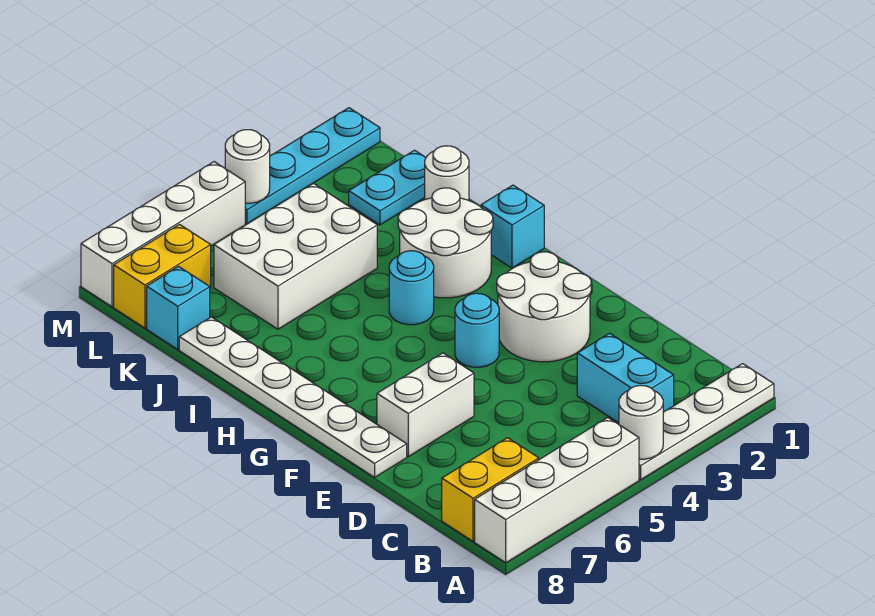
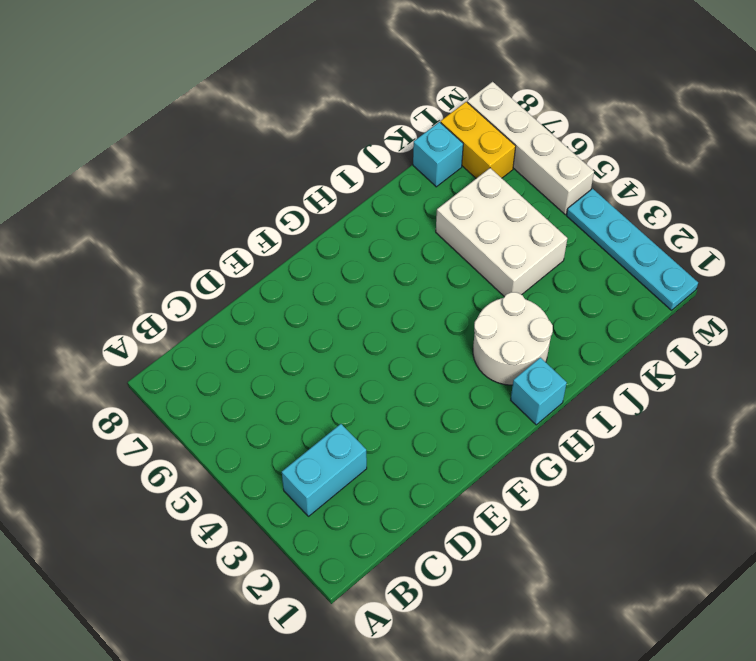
none -> white plate A1:A4 level 1
none -> white brick A5:A8 level 1
none -> yellow brick B7:B8 level 1

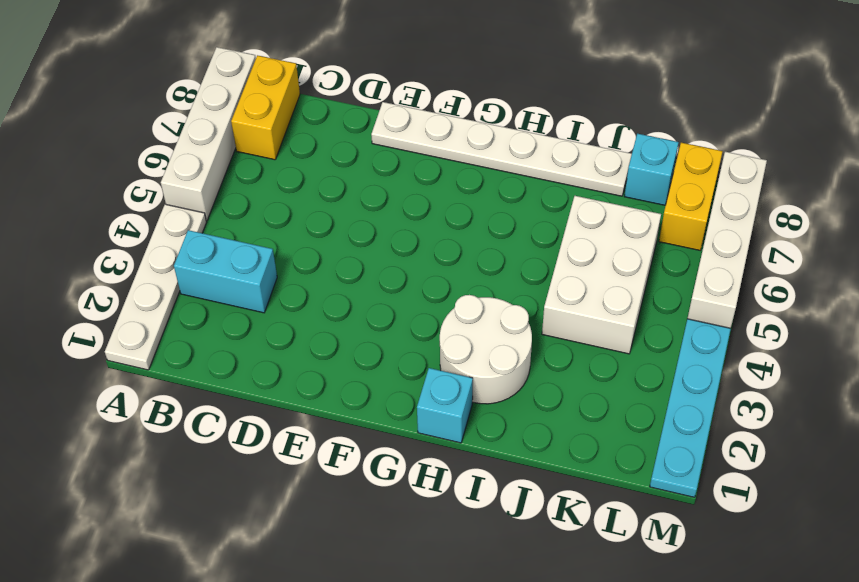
none -> white round brick E2:F3 level 1
none -> white brick E6:E7 level 1
none -> cyan round brick F4 level 1

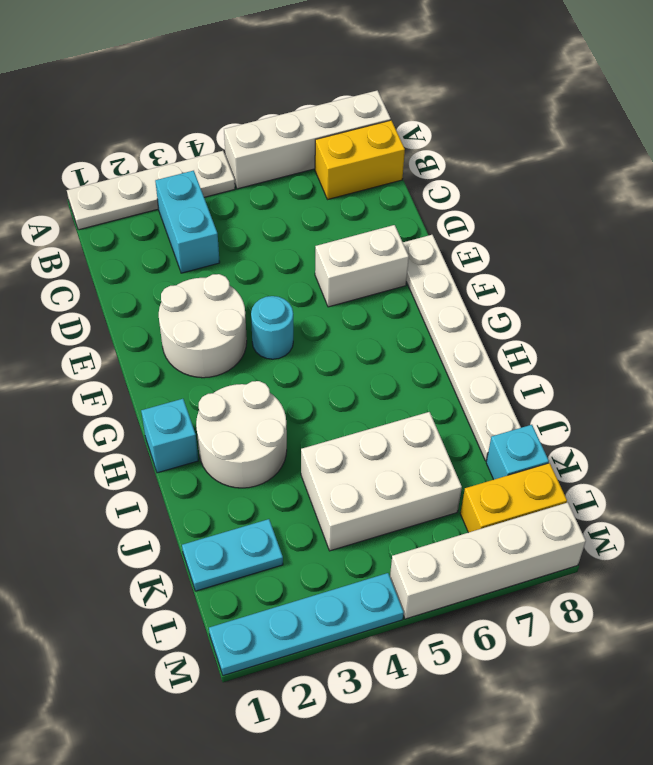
none -> cyan round brick H4 level 1
none -> white round brick J1 level 1
none -> white round brick A4 level 2

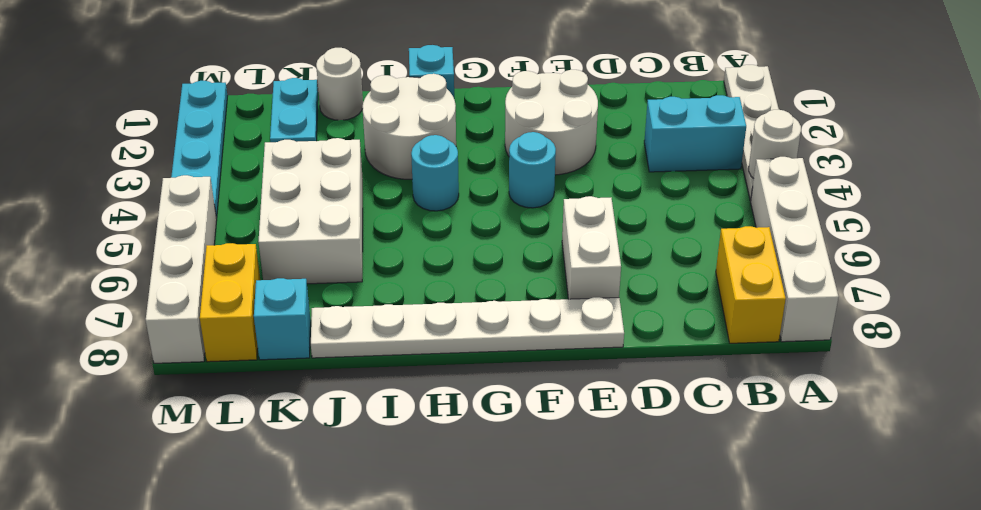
none -> white round brick M4 level 2

